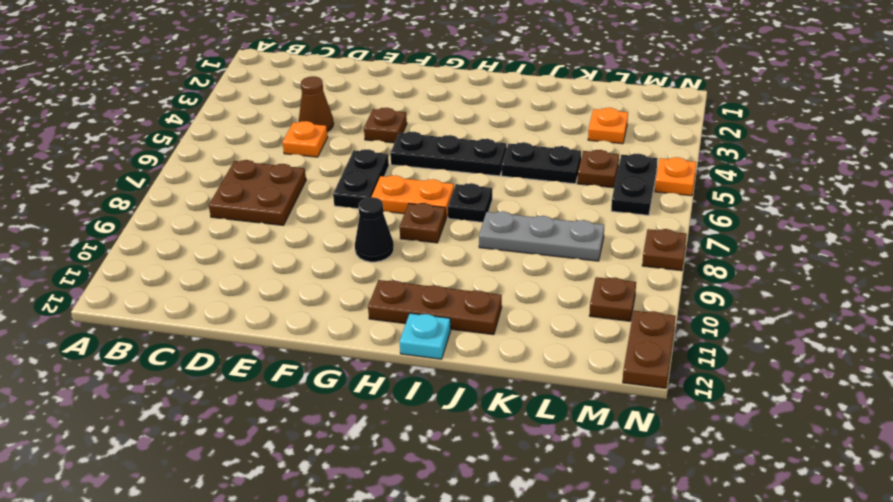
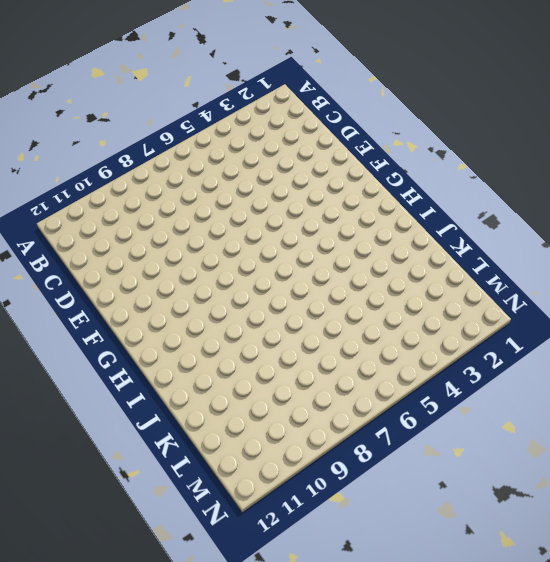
none -> brown plate C7:D8 level 1
none -> brown cone D4 level 1
none -> orange plate D5 level 1

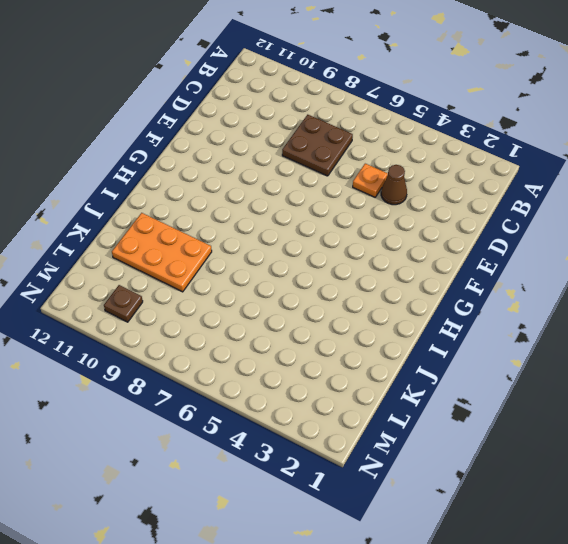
orange plate J9:K11 level 1 -> brown plate H11:J11 level 1
none -> brown plate F4 level 1
none -> black plate F6:F7 level 1
none -> black plate G5:I5 level 1

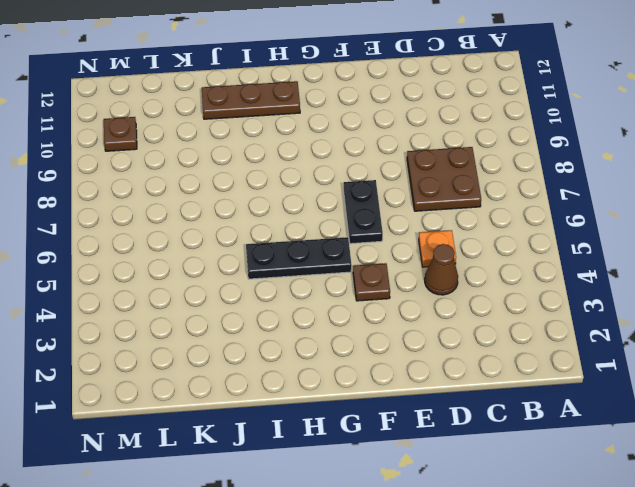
none -> orange plate G7:H7 level 1
none -> black cone G9 level 1
none -> brown plate H8 level 1

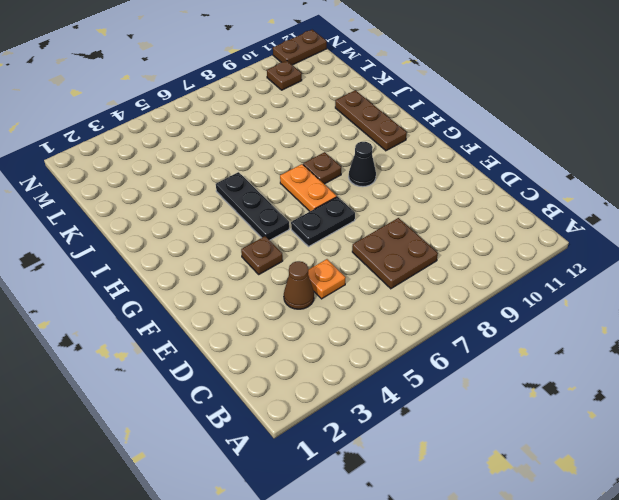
none -> black plate I7 level 1
none -> cyan plate I12 level 1
none -> black plate J5:K5 level 1

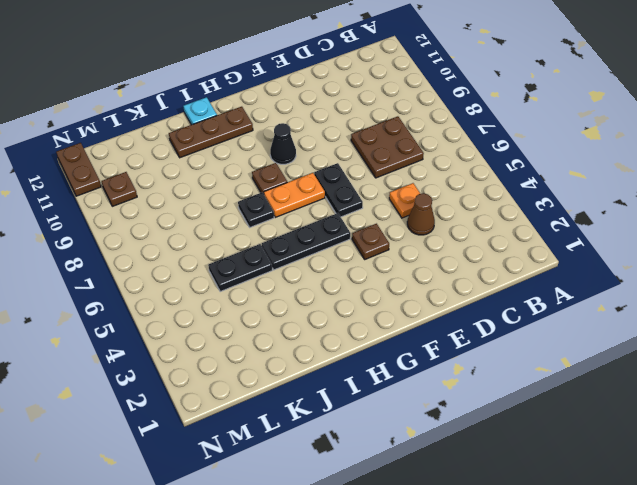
none -> grey plate J8:L8 level 1
none -> orange plate L3 level 1
none -> brown plate L5 level 1

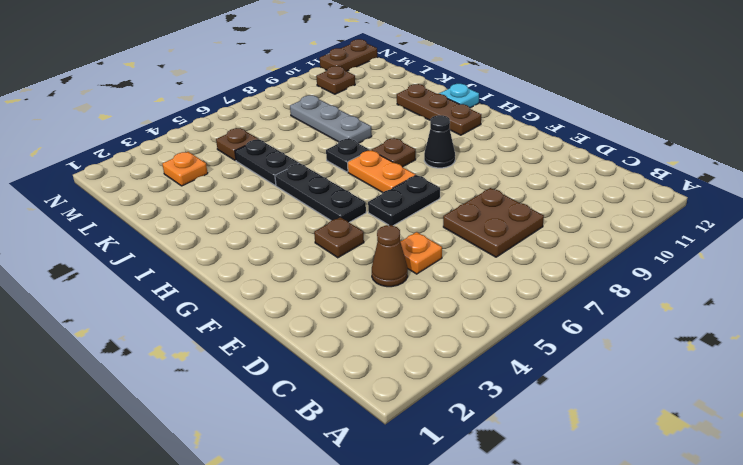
none -> black plate M5:M6 level 1
none -> orange plate N5 level 1
none -> brown plate N8 level 1

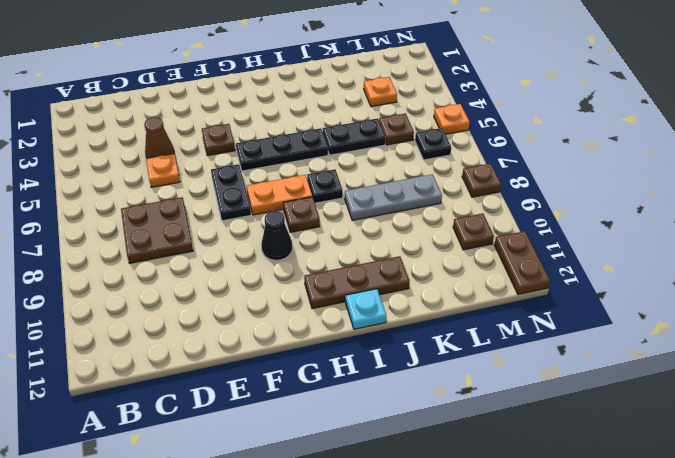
black plate M6 level 1 -> black plate M5:M6 level 1

